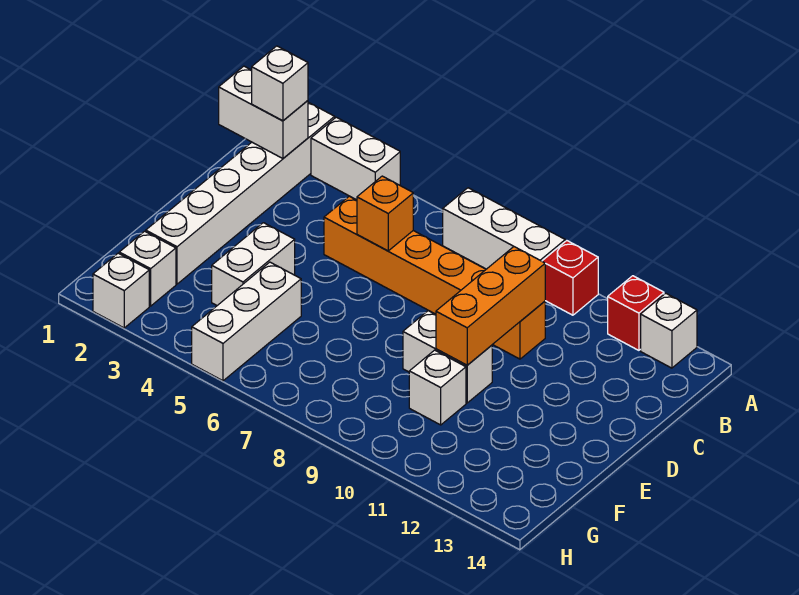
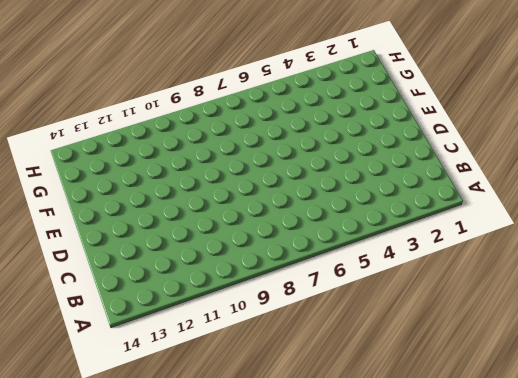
none -> white brick A2:F2 level 1
none -> white brick A3:A4 level 1
none -> white brick A7:A9 level 1

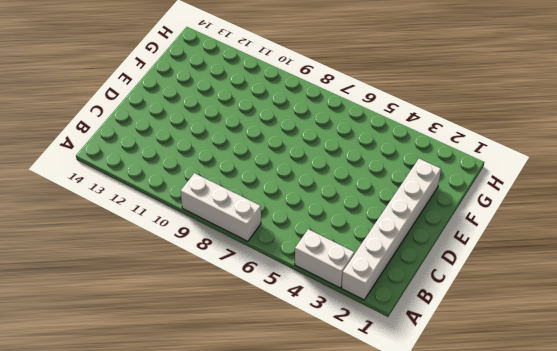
none -> red brick A10 level 1
none -> red brick A12 level 1
none -> white brick A13 level 1

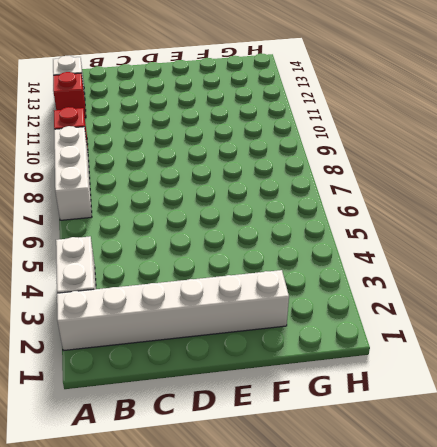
none -> orange brick C5:C10 level 1
none -> white brick E4:F4 level 1
none -> white brick E9:E10 level 1

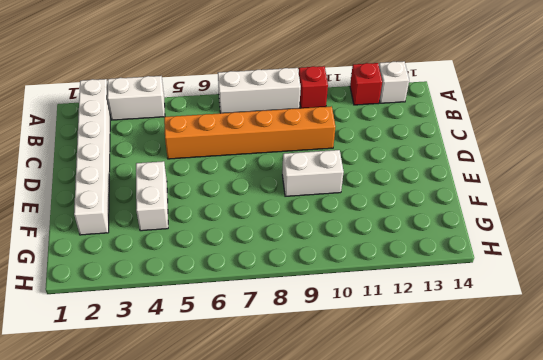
none -> white brick F5:H5 level 1
none -> white brick F10 level 1
none -> white brick G2 level 1

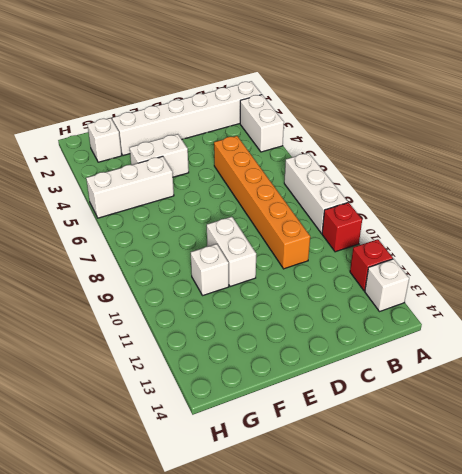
none -> white brick H2 level 1
none -> white brick B1:B2 level 2
none -> orange brick C6 level 2

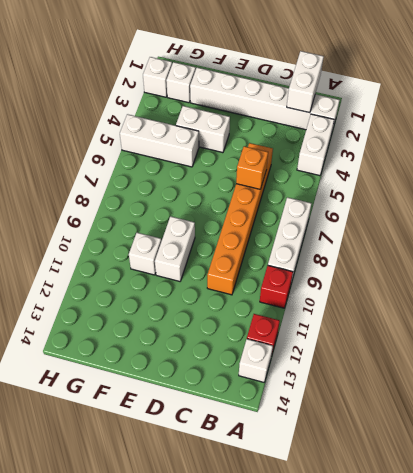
none -> orange brick C10:E10 level 2
none -> white brick B2 level 3

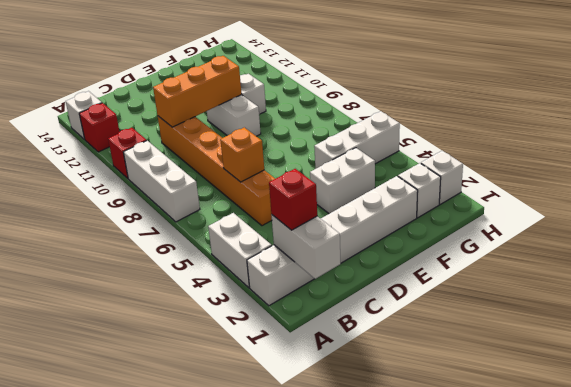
red brick B2 level 3 -> white brick B2 level 3

